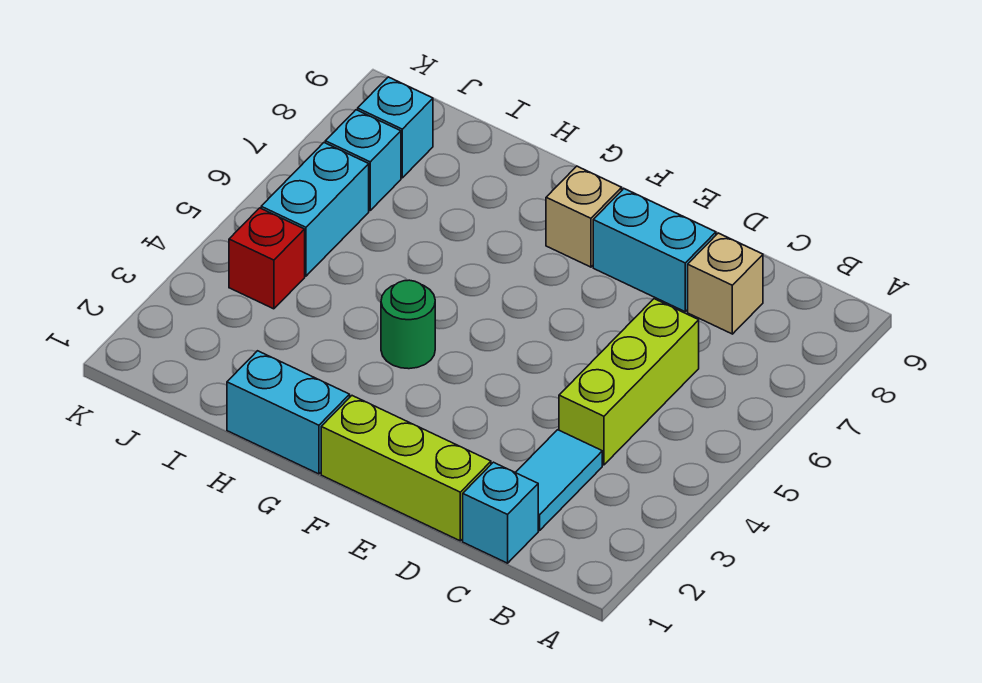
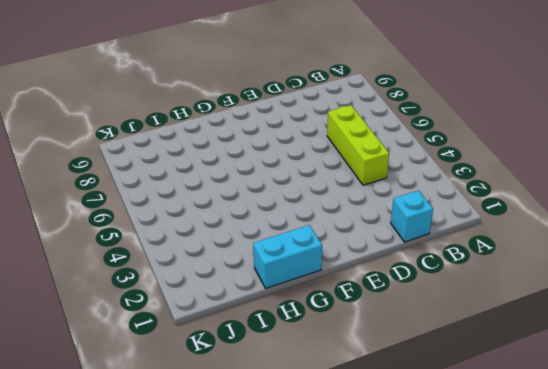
none -> cyan tile C2:C3 level 1
none -> tan brick C8 level 1
none -> lime brick D1:F1 level 1

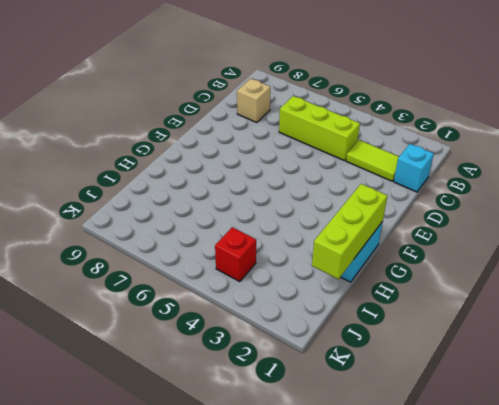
lime tile C2:C3 level 1 -> cyan tile C2:C3 level 1
lime brick G1:I1 level 2 -> lime brick D1:F1 level 1
none -> cyan brick D8:E8 level 1
none -> tan brick F8 level 1
none -> green round brick G4 level 1

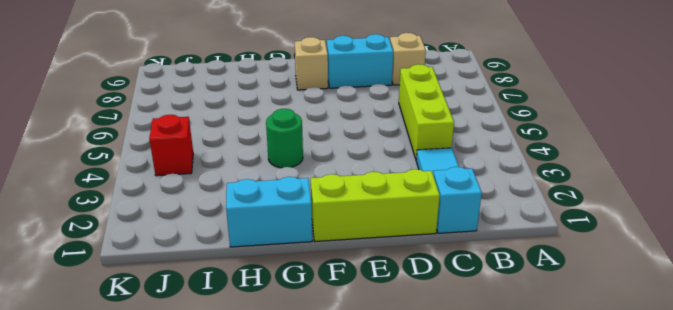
none -> cyan brick J5:J6 level 1
none -> cyan brick J7 level 1
none -> cyan brick J8 level 1

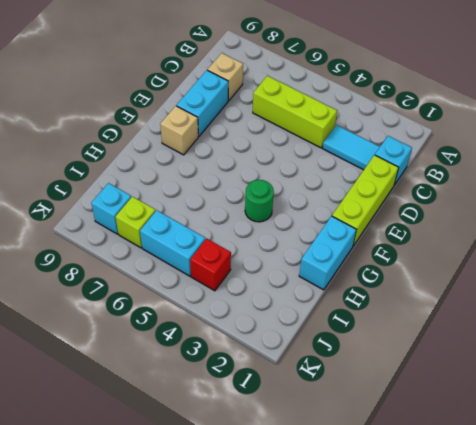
lime brick J7 level 1 -> cyan brick J7 level 1

